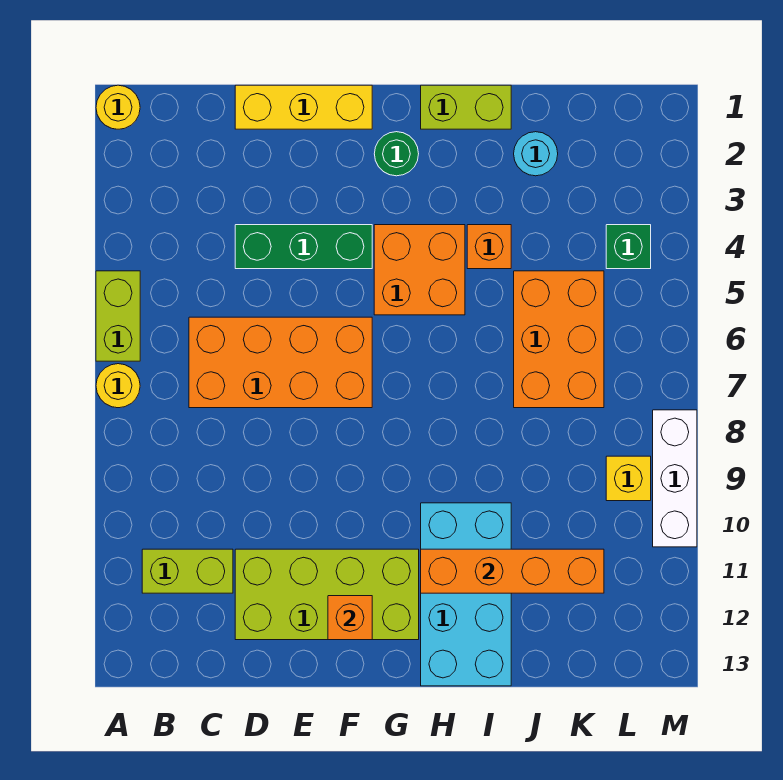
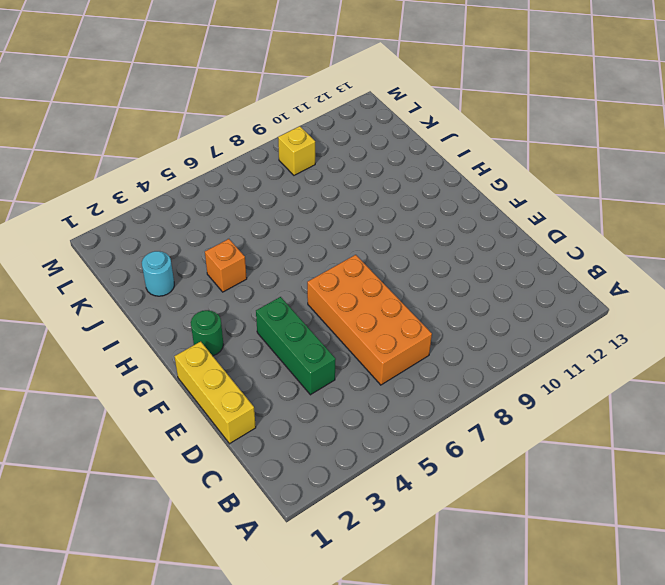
none -> yellow round brick A1 level 1
none -> lime brick A5:A6 level 1
none -> yellow round brick A7 level 1

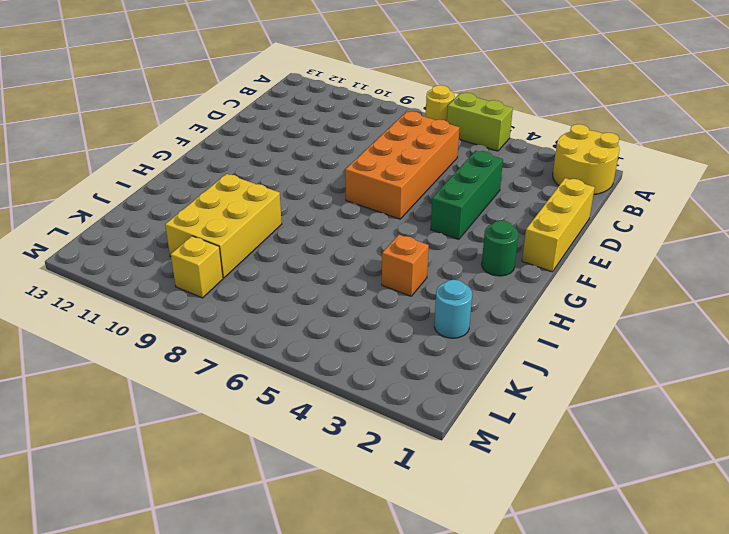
yellow round brick A1:B2 level 1 -> yellow round brick A1 level 1
yellow brick I9:K10 level 1 -> cyan brick H10:I13 level 1
none -> lime brick B11:C11 level 1
none -> lime brick D11:G12 level 1
none -> orange brick G4:H5 level 1

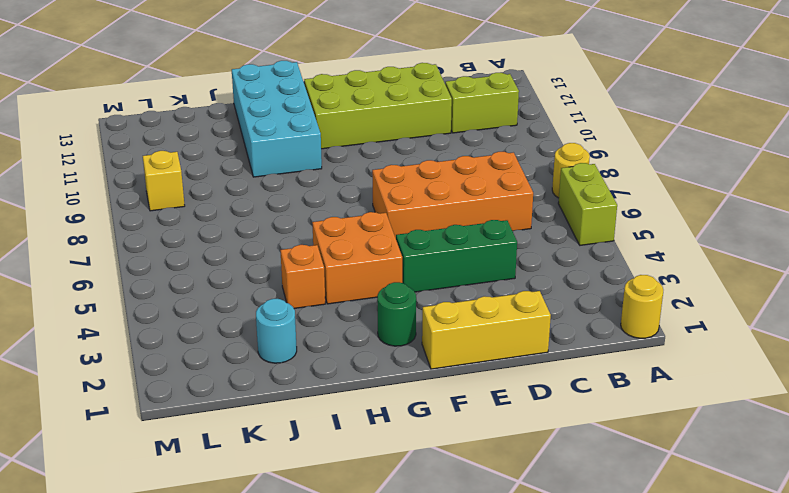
none -> lime brick H1:I1 level 1
none -> orange brick J5:K7 level 1
none -> green brick L4 level 1

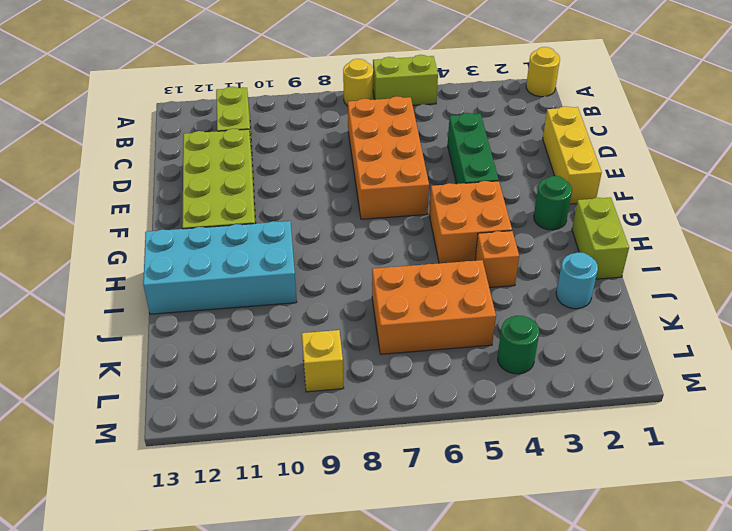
green round brick L4 level 1 -> green brick L4 level 1
none -> white brick M8:M10 level 1
none -> orange brick F12 level 2
none -> orange brick H11:K11 level 2

